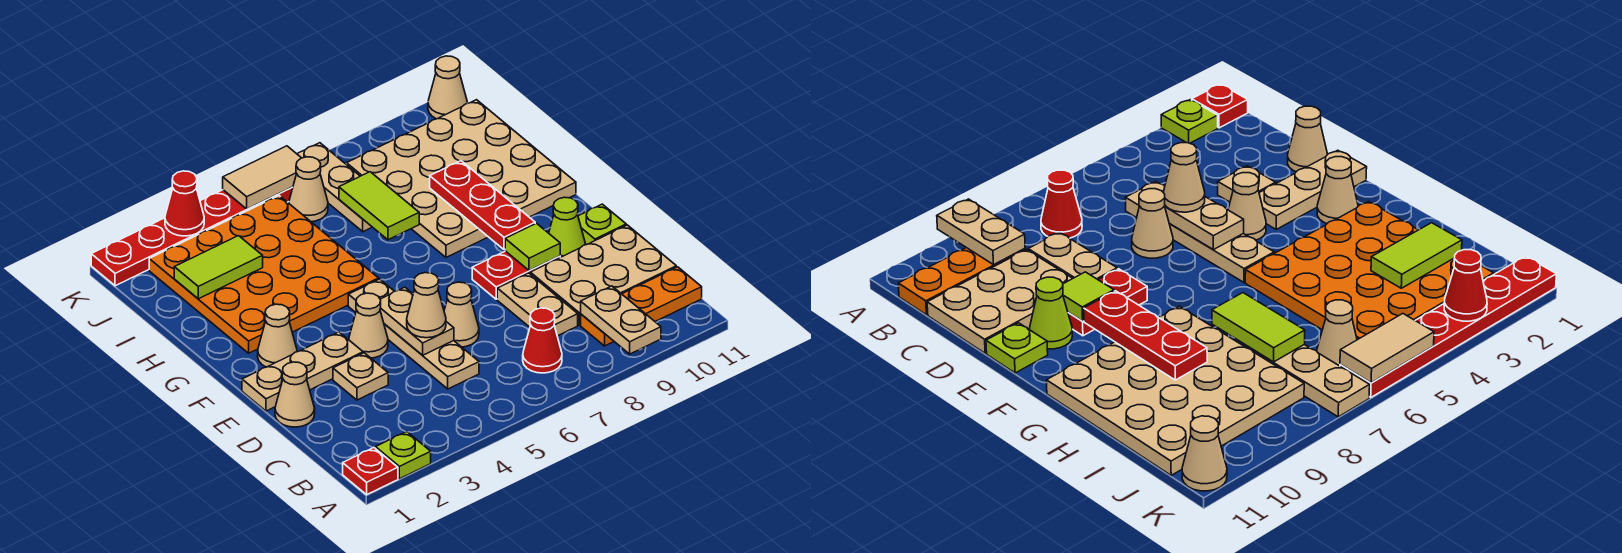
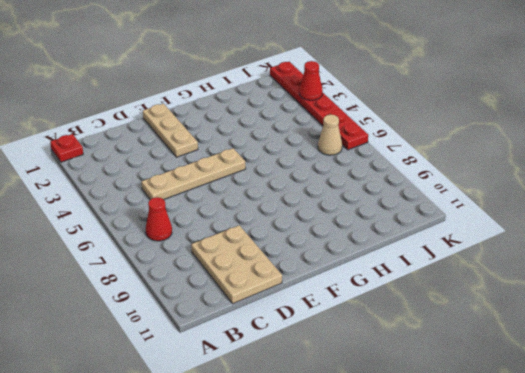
none -> lime plate A2 level 1
none -> orange plate B9:B11 level 1
none -> tan plate C8:D8 level 1
none -> tan cone D1 level 1

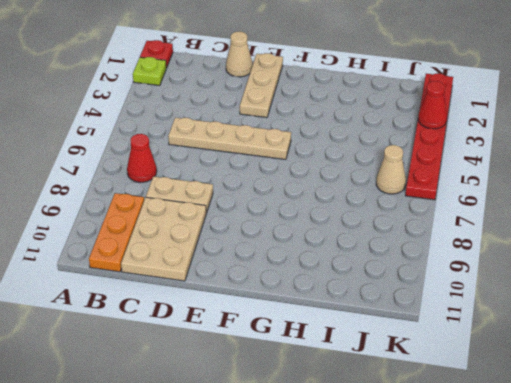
none -> tan plate D3 level 1
none -> tan cone D6 level 1
none -> tan cone E4 level 1
none -> red plate E8:E9 level 1

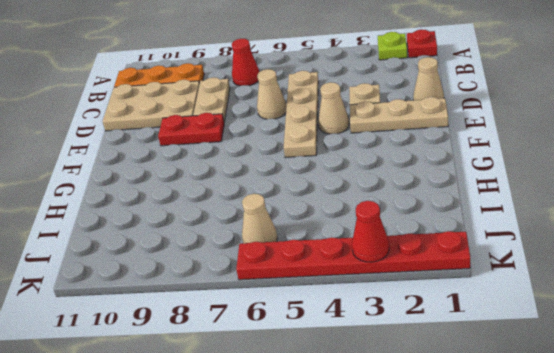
none -> lime cone E10 level 1
none -> lime plate E11 level 1
none -> tan cone F2 level 1
none -> orange plate G2:J5 level 1

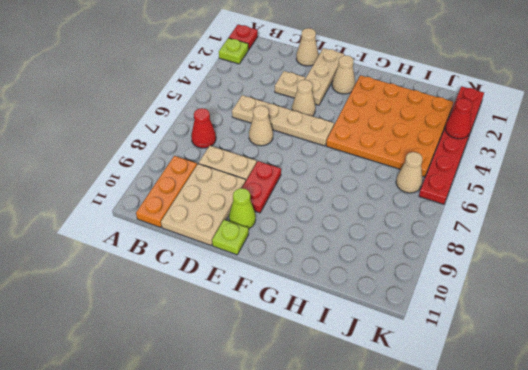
none -> tan plate G8:J11 level 1
none -> tan plate I7:K7 level 1
none -> tan cone K11 level 1
none -> tan plate A9:B9 level 2

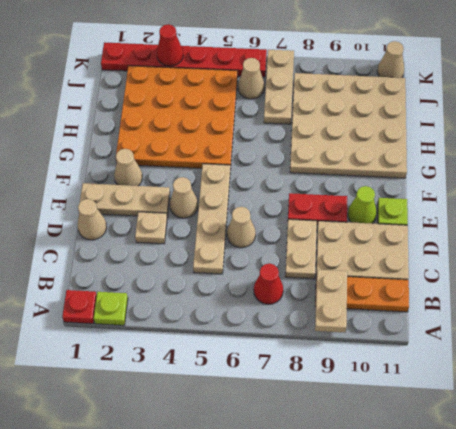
none -> tan plate D5:E5 level 2
none -> lime tile E9 level 2
none -> red plate F9:H9 level 2
none -> lime tile H7:I7 level 2

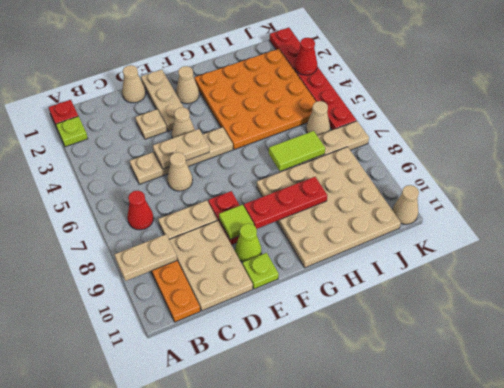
none -> lime tile I2:I3 level 2
none -> tan tile K5:K6 level 2
none -> tan cone D5 level 3

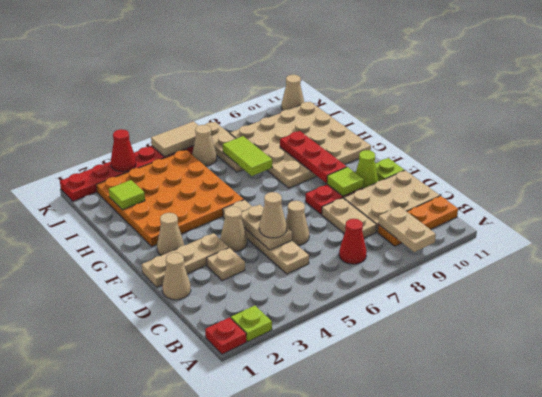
lime tile I2 level 2 -> lime tile I2:I3 level 2

